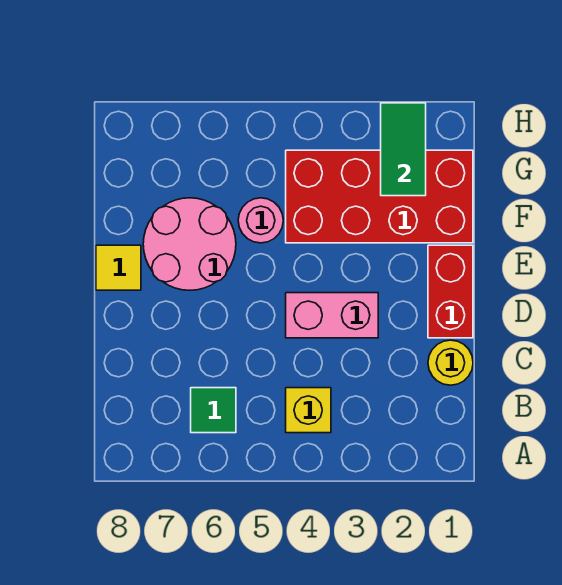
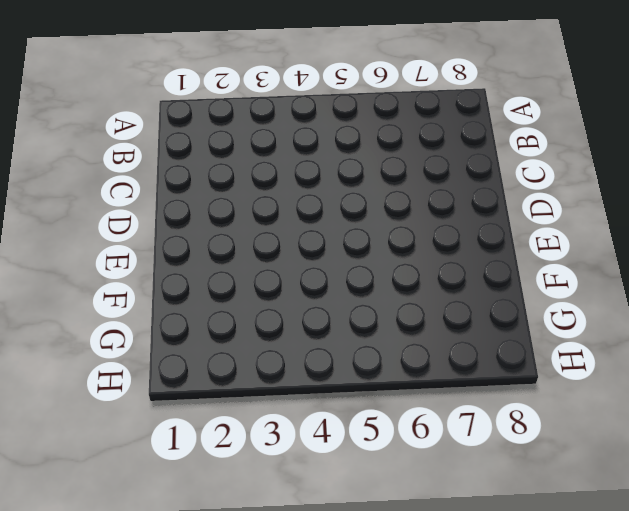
none -> yellow brick B4 level 1
none -> green tile B6 level 1

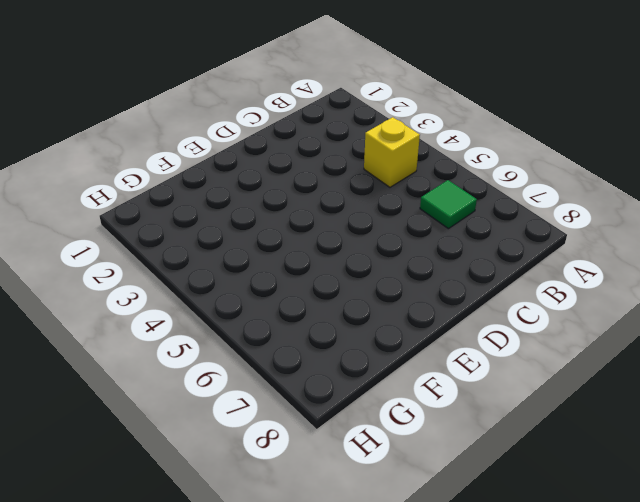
none -> yellow round brick C1 level 1
none -> red brick D1:E1 level 1

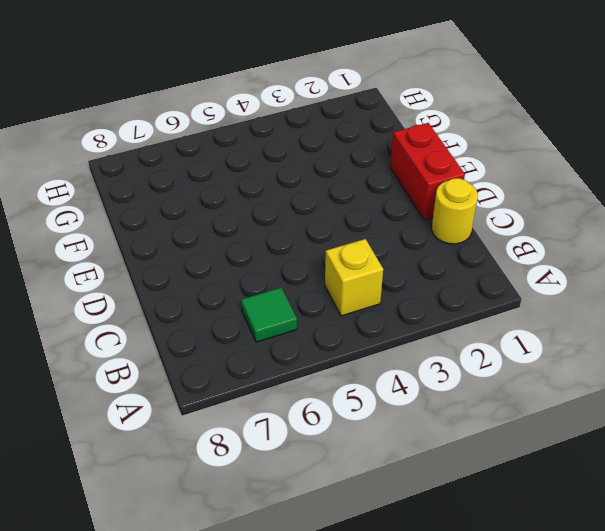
none -> pink brick D3:D4 level 1
none -> pink round brick E6:F7 level 1

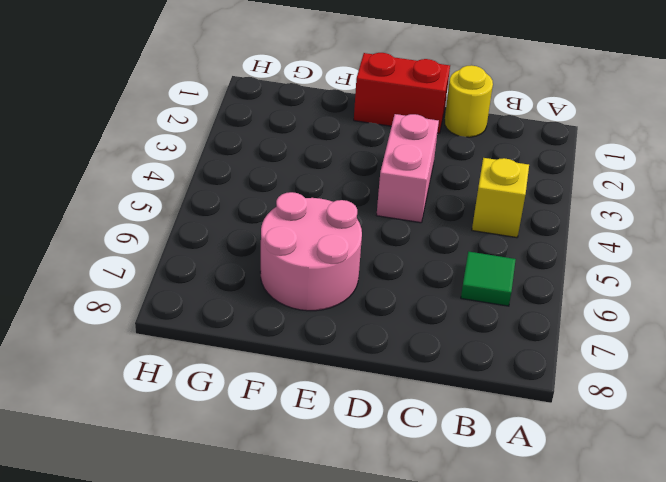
none -> yellow tile E8 level 1
none -> red brick F1:G4 level 1

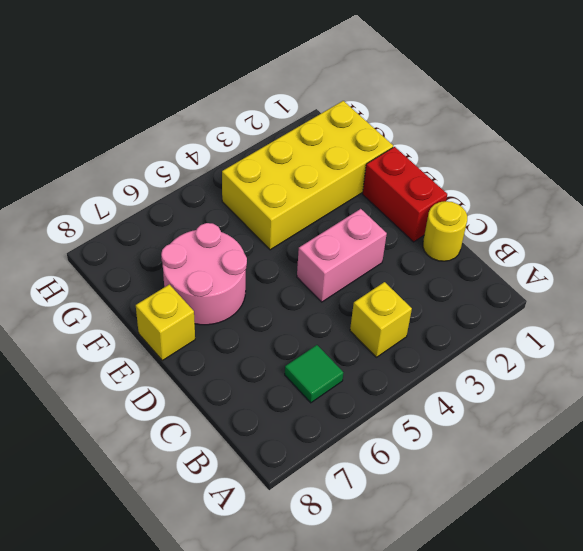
yellow brick E8 level 1 -> yellow tile E8 level 1
yellow brick F1:G4 level 1 -> red brick F1:G4 level 1
none -> pink round brick F5 level 1
none -> green tile G2:H2 level 2

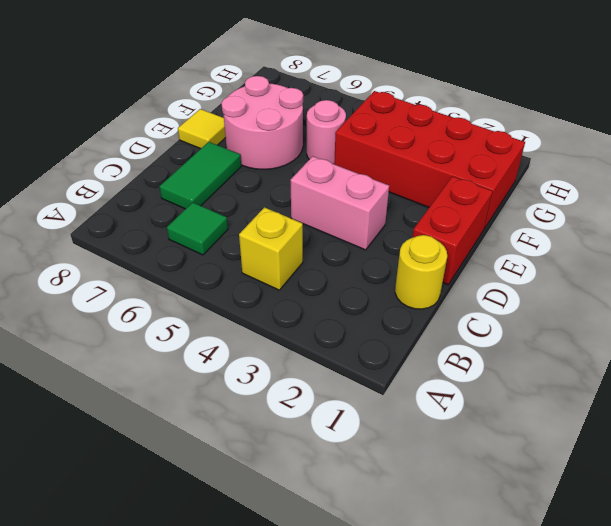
green tile C7:D7 level 1 -> green tile G2:H2 level 2

